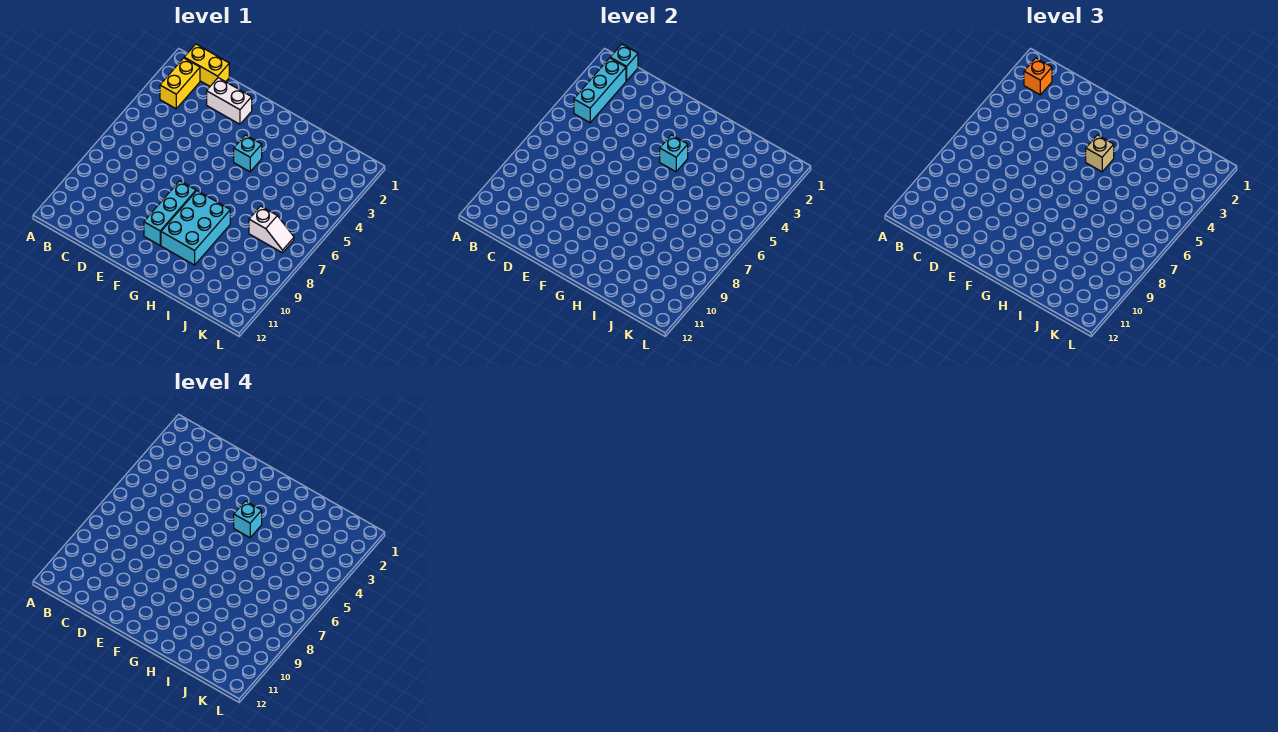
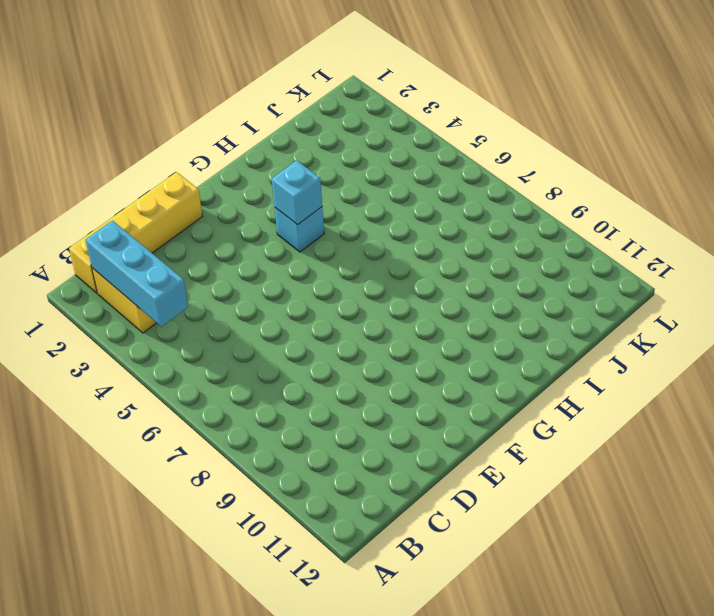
yellow brick B1:E1 level 1 -> yellow brick B1:C1 level 1
none -> white brick D2:E2 level 1
none -> cyan brick F8:F10 level 1
none -> cyan brick G8:H10 level 1

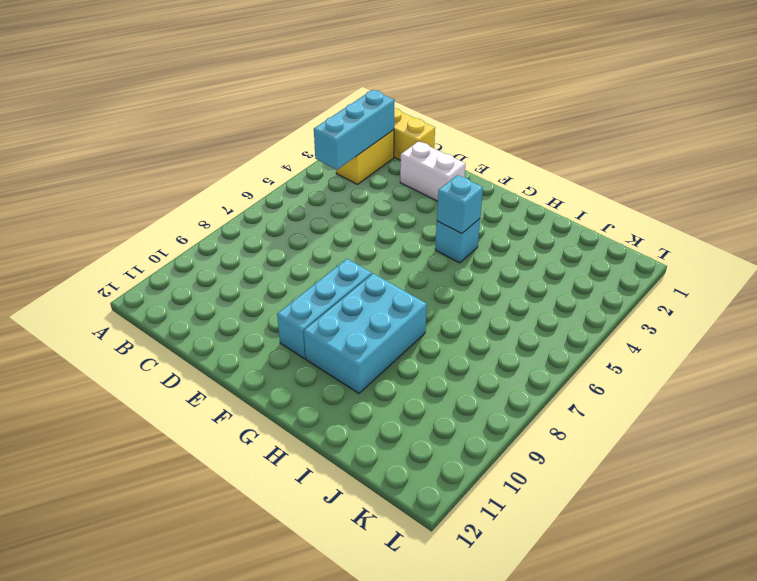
none -> white slope J7:K7 level 1 top J
none -> cyan brick B1 level 2
none -> orange brick B2 level 3

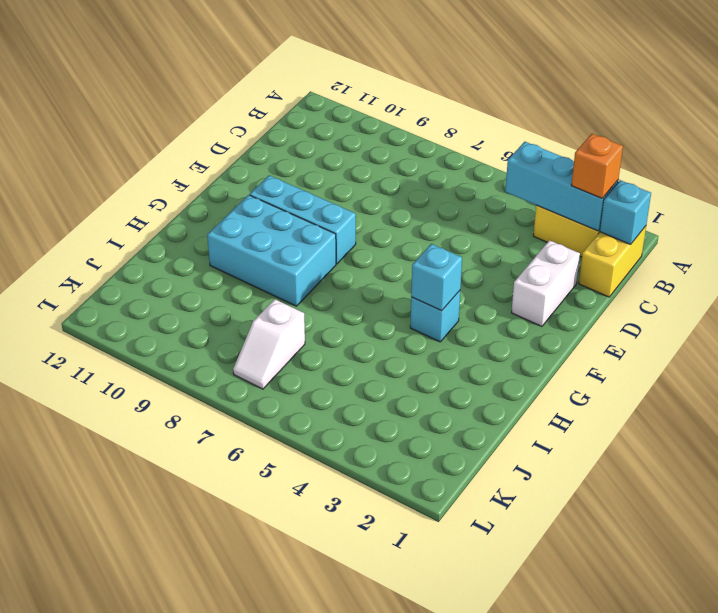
none -> tan brick G4 level 3
none -> cyan brick G4 level 4

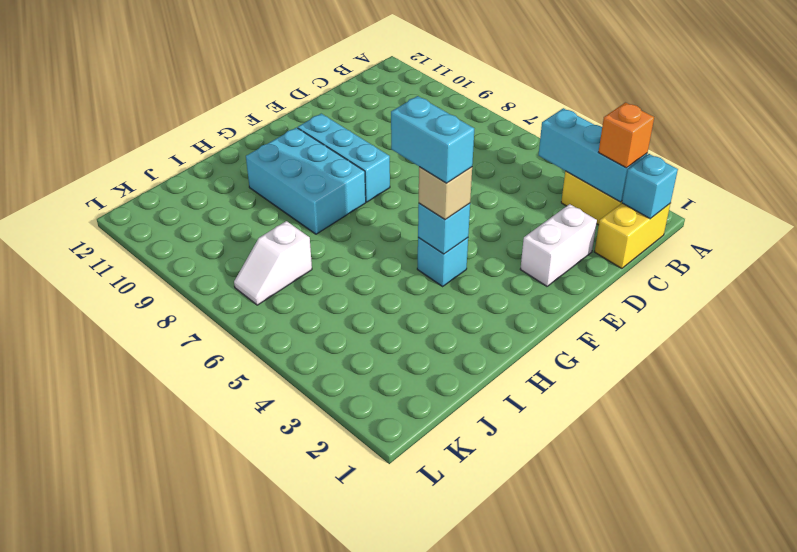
cyan brick G4:G5 level 4 -> cyan brick G4 level 4

